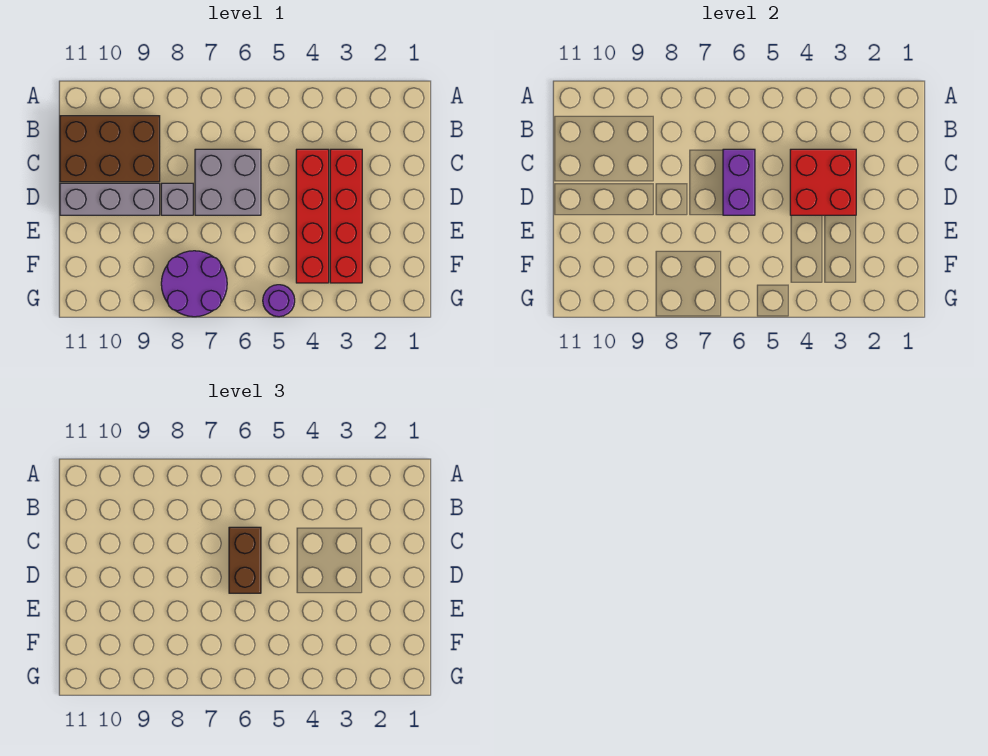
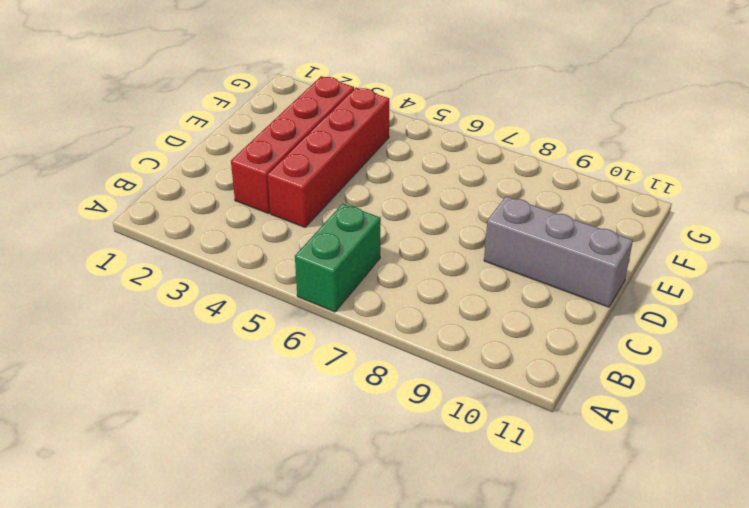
green brick A6:B6 level 1 -> none
none -> brown brick B9:C11 level 1
none -> grey brick C6:D7 level 1

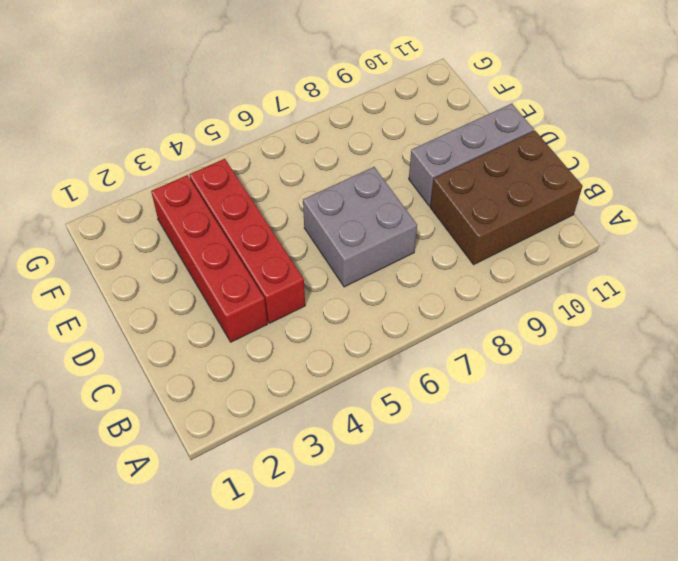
none -> grey brick D8 level 1
none -> purple round brick F7:G8 level 1

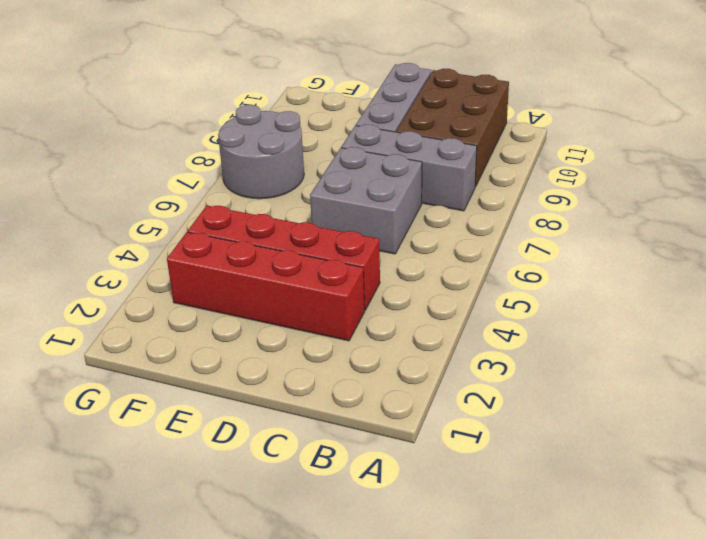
grey brick B8:D8 level 1 -> grey brick D8 level 1
grey round brick F7:G8 level 1 -> purple round brick F7:G8 level 1
none -> purple round brick G5 level 1
none -> red brick C3:D4 level 2

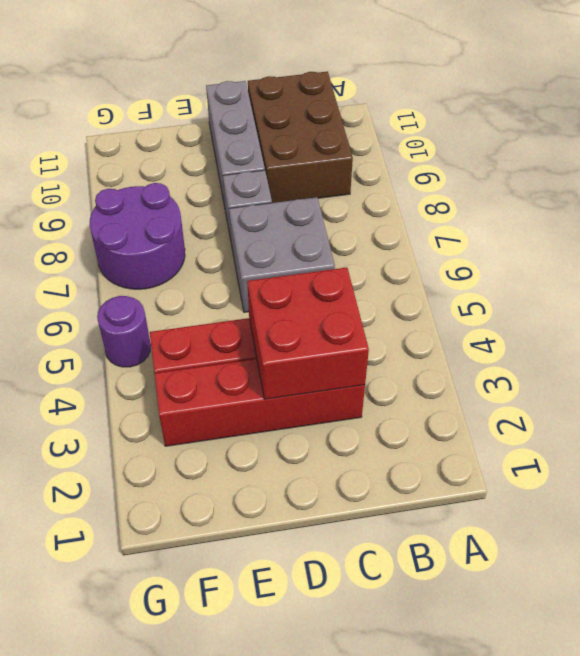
none -> purple brick C6:D6 level 2
none -> brown brick C6:D6 level 3

